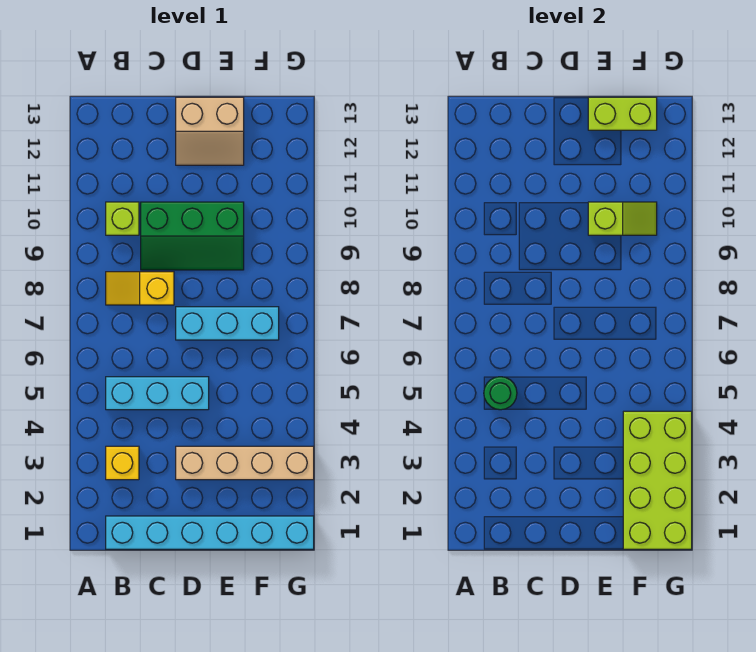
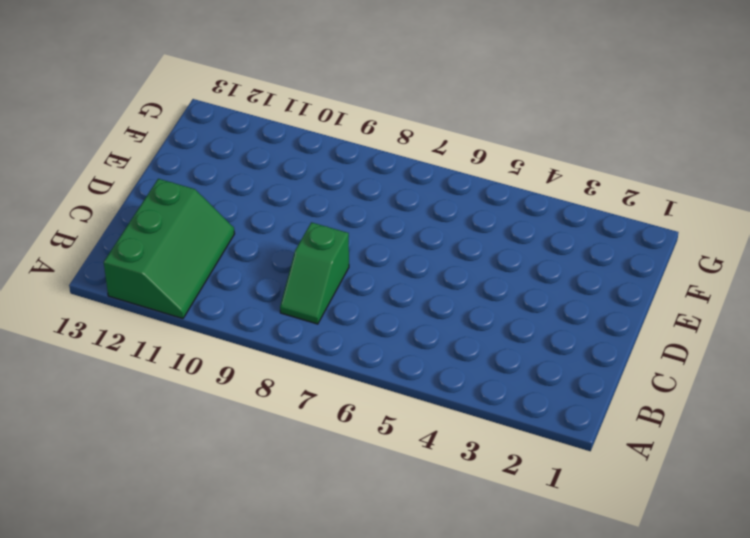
green slope A11:C12 level 1 top 12 -> green slope C9:E10 level 1 top 10
green slope B8:C8 level 1 top C -> yellow slope B8:C8 level 1 top C
none -> cyan brick B1:G1 level 1
none -> yellow brick B3 level 1
none -> cyan brick B5:D5 level 1

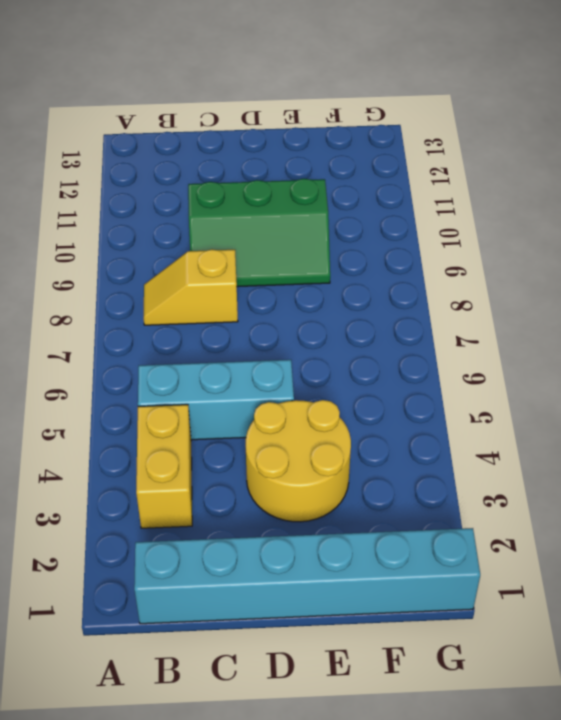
yellow brick B3:B4 level 1 -> yellow brick B3 level 1
yellow round brick D3:E4 level 1 -> tan brick D3:G3 level 1
none -> lime brick B10 level 1
none -> cyan brick D7:F7 level 1
none -> tan slope D12:E13 level 1 top 13

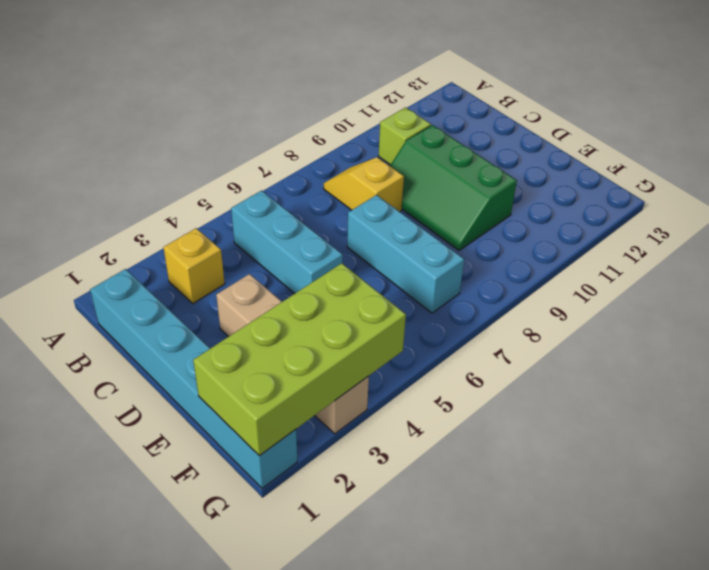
none -> tan slope D12:E13 level 1 top 13
none -> green round brick B5 level 2
none -> lime slope E10:F10 level 2 top E

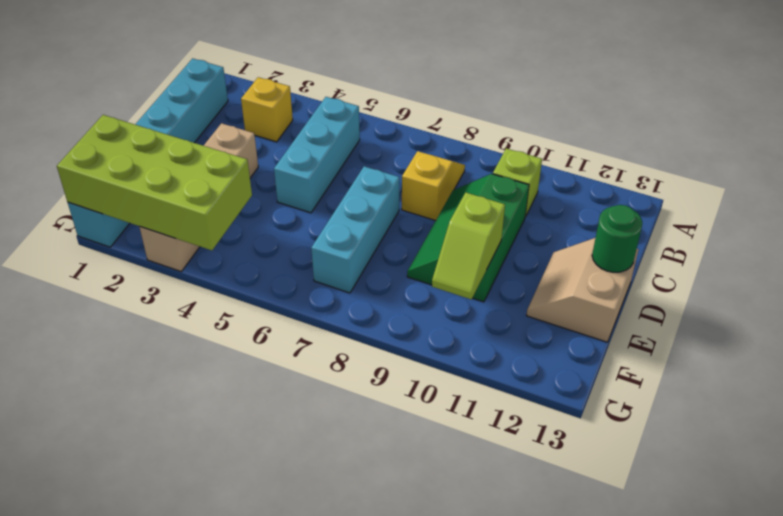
green round brick D13 level 2 -> green round brick B5 level 2
none -> lime brick E13:F13 level 2

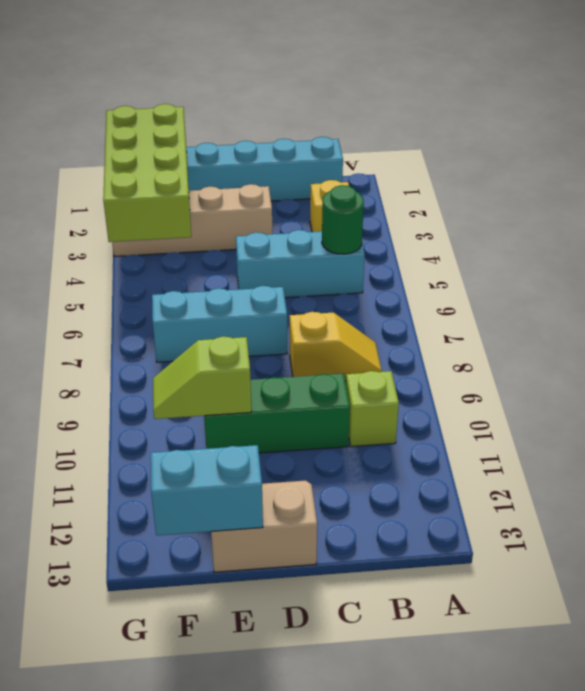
cyan brick E13:F13 level 2 -> lime brick E13:F13 level 2

